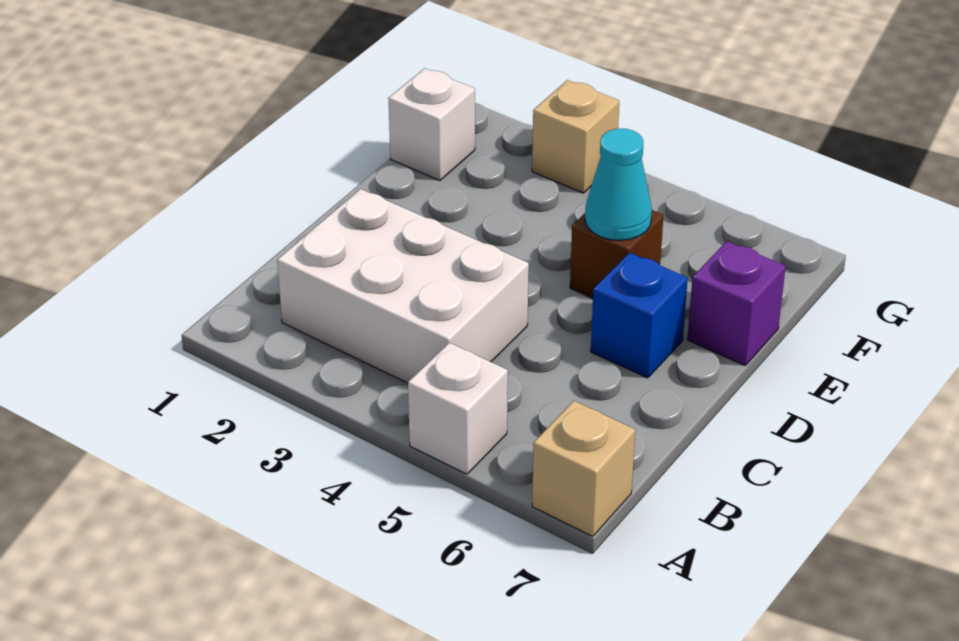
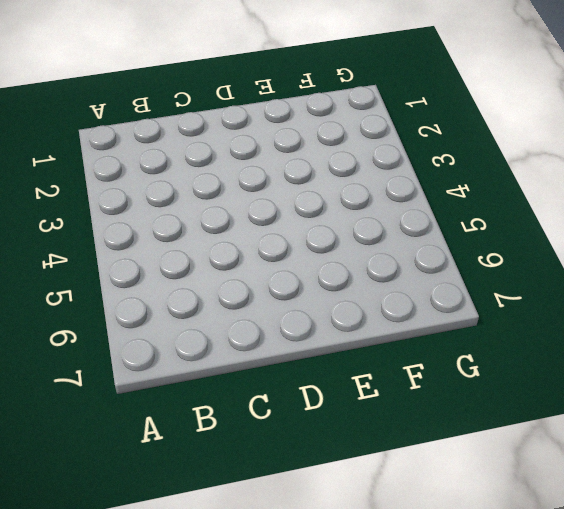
none -> white brick A5 level 1
none -> tan brick A7 level 1

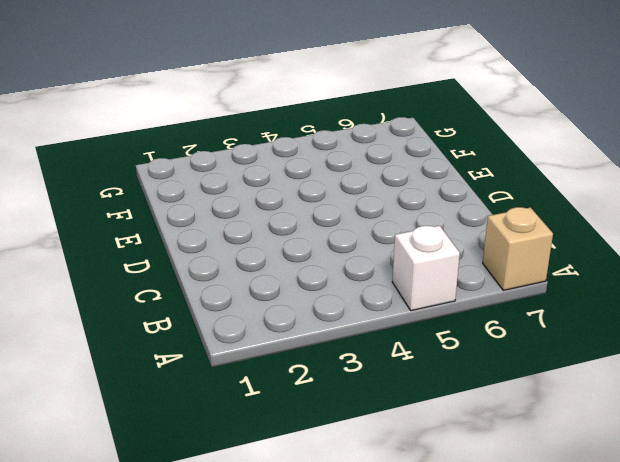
none -> white brick B2:C4 level 1
none -> blue brick D6 level 1

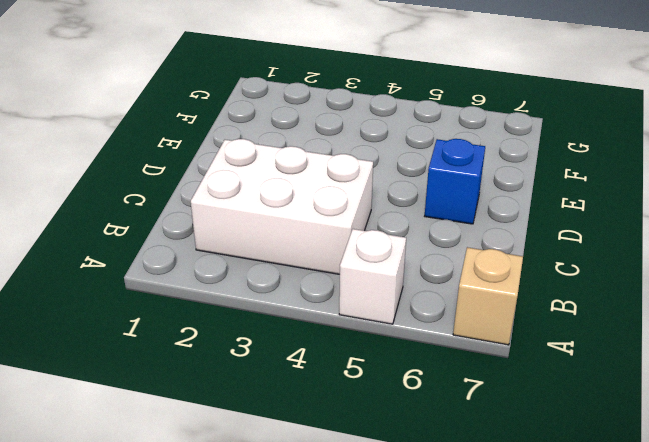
none -> brown brick E5 level 1
none -> purple brick E7 level 1

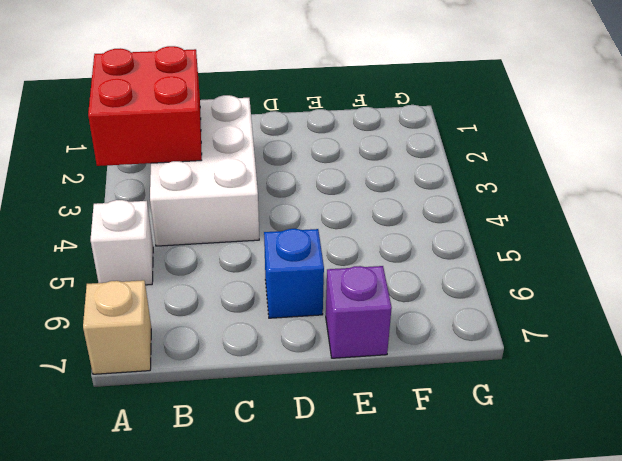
red brick A2:B3 level 2 -> none
none -> brown brick E5 level 1
none -> white brick F1 level 1

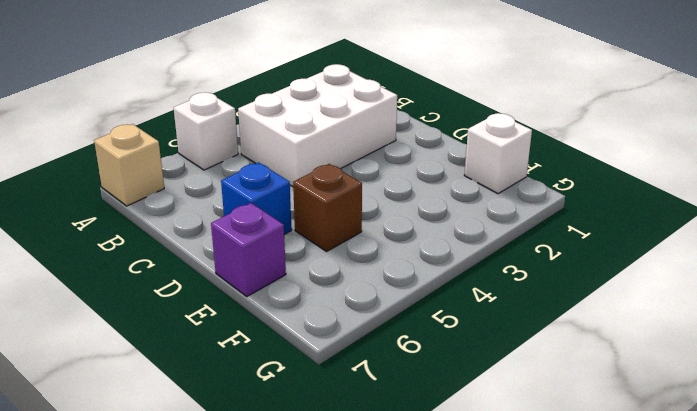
none -> tan brick G3 level 1
none -> cyan cone E5 level 2

